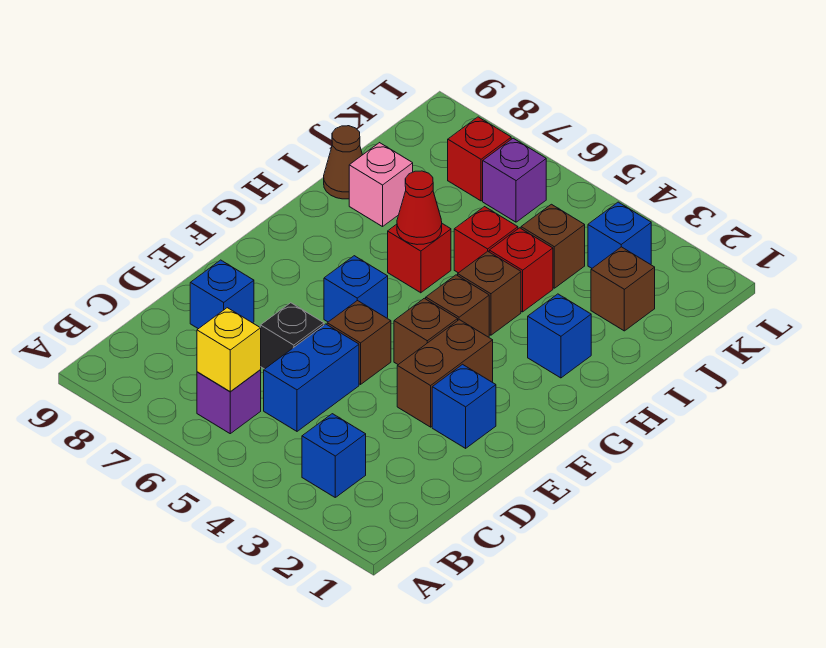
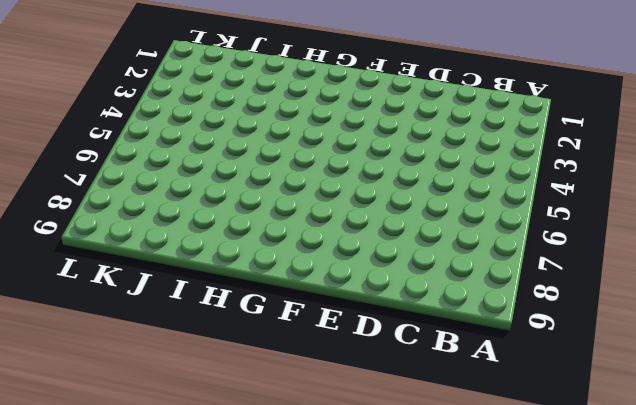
none -> blue brick B3 level 1
none -> purple brick B6 level 1
none -> blue brick C5:D5 level 1

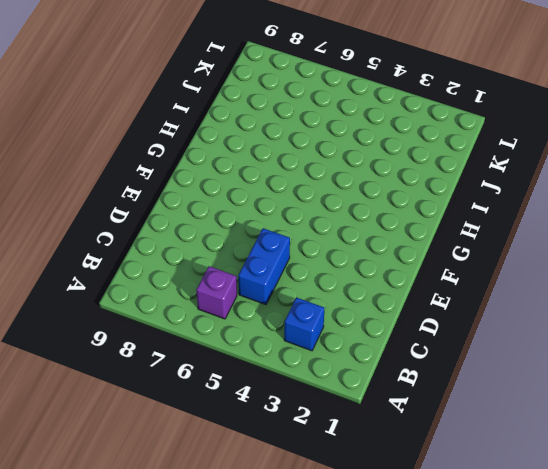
none -> black brick D6 level 1
none -> blue brick D8 level 1
none -> blue brick E2 level 1

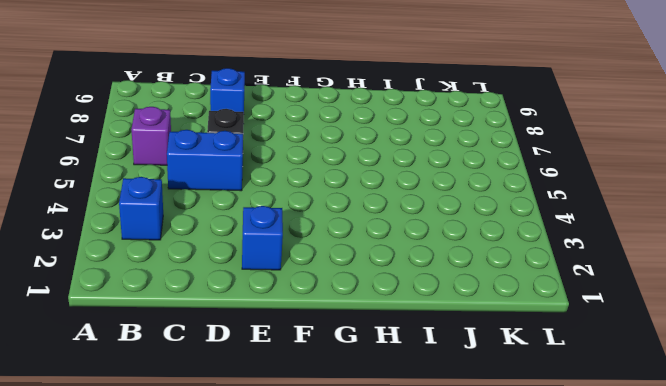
none -> brown brick E3:F3 level 1
none -> brown brick E5 level 1
none -> brown brick F4 level 1

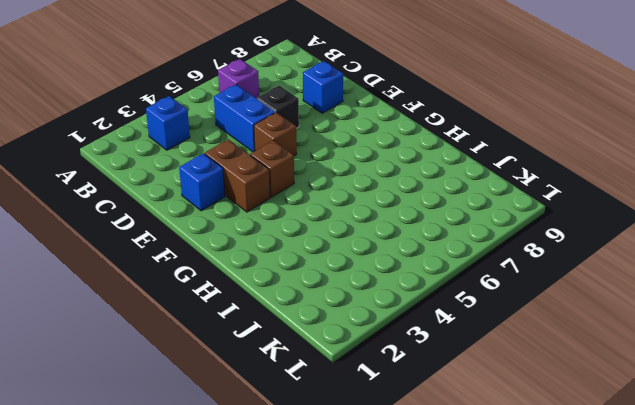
none -> blue brick F6 level 1
none -> brown brick G4 level 1
none -> blue brick H2 level 1

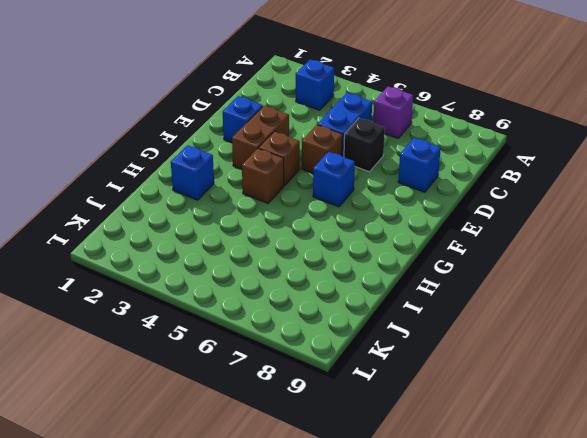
none -> brown brick H4 level 1
none -> red brick H6 level 1
none -> red brick I4 level 1

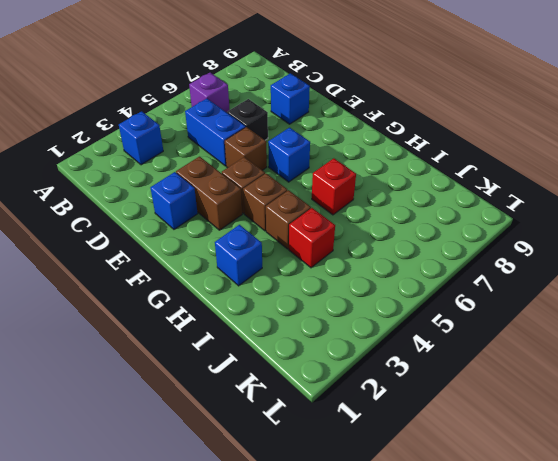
none -> red brick I5 level 1
none -> pink brick I8 level 1
none -> brown cone I9 level 1

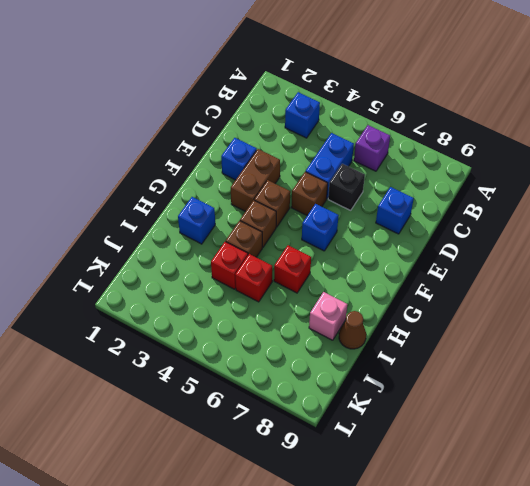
none -> brown brick J2 level 1
none -> brown brick J4 level 1
none -> blue brick K3 level 1

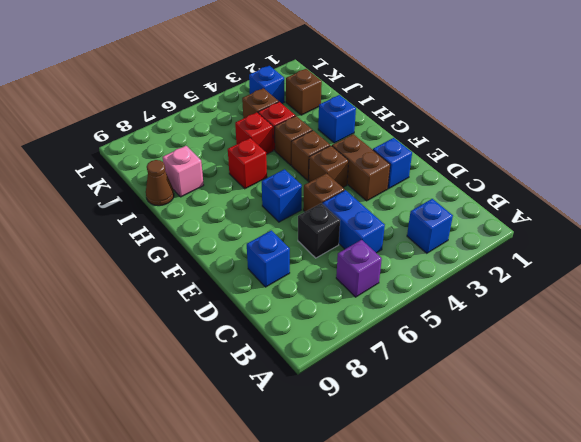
none -> purple brick K6 level 1
none -> red brick K7 level 1
none -> yellow brick B6 level 2

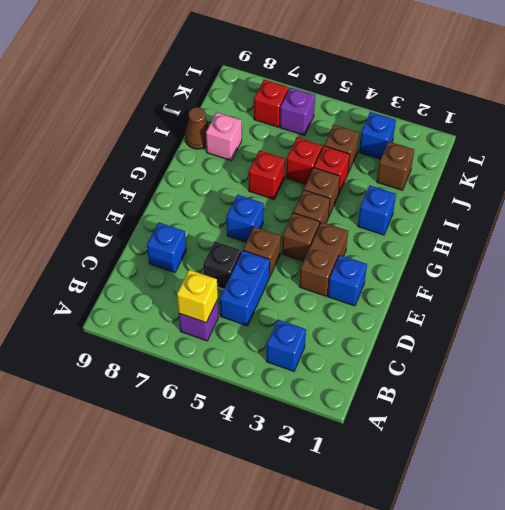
none -> red cone H6 level 2

